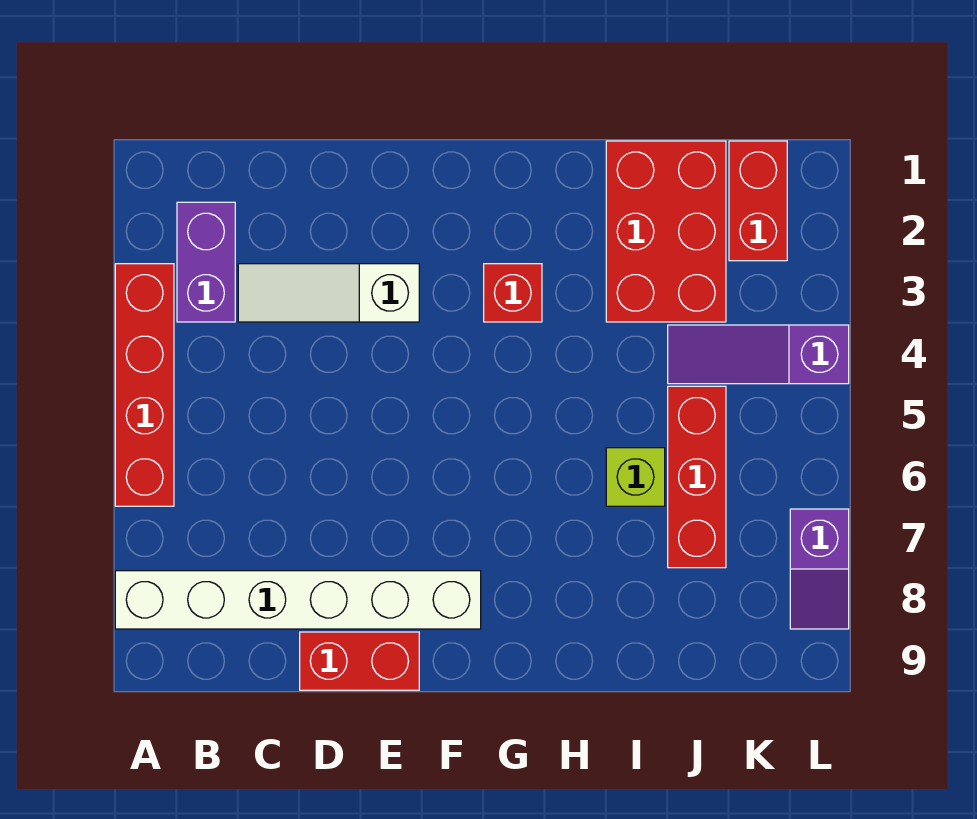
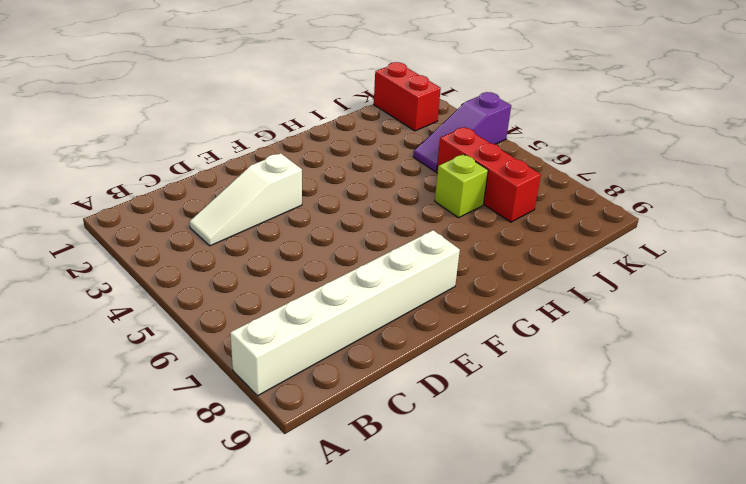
none -> red brick A3:A6 level 1
none -> purple brick B2:B3 level 1
none -> red brick D9:E9 level 1

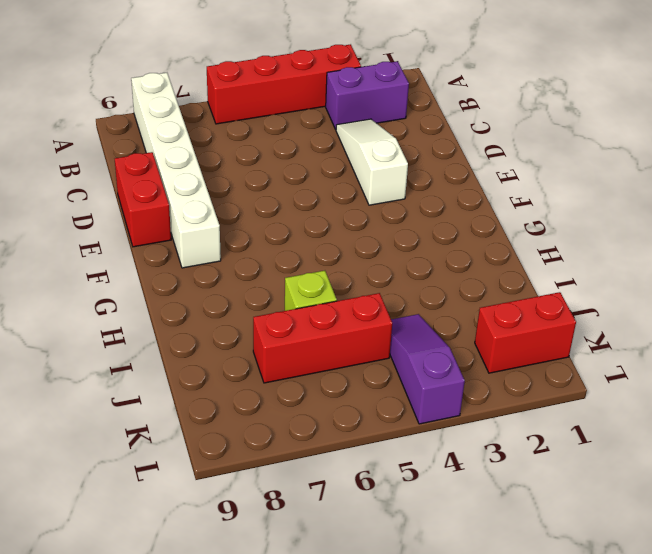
none -> red brick G3 level 1
none -> red brick I1:J3 level 1
none -> purple slope L7:L8 level 1 top 7

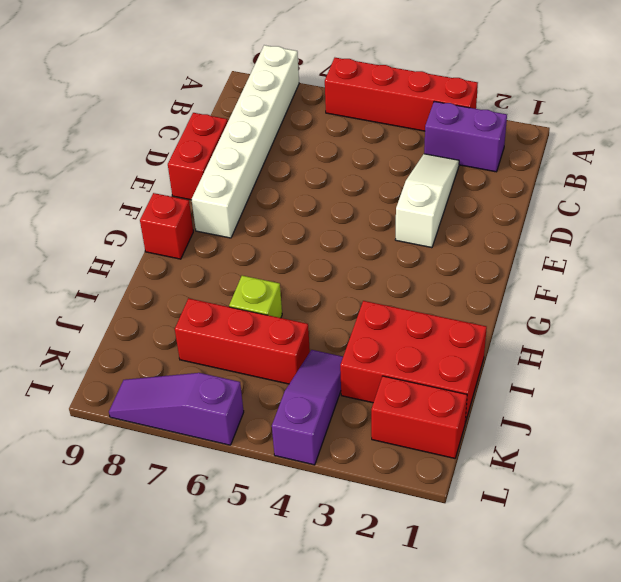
red brick G9 level 1 -> red brick G3 level 1
purple slope L6:L8 level 1 top 6 -> purple slope L7:L8 level 1 top 7

